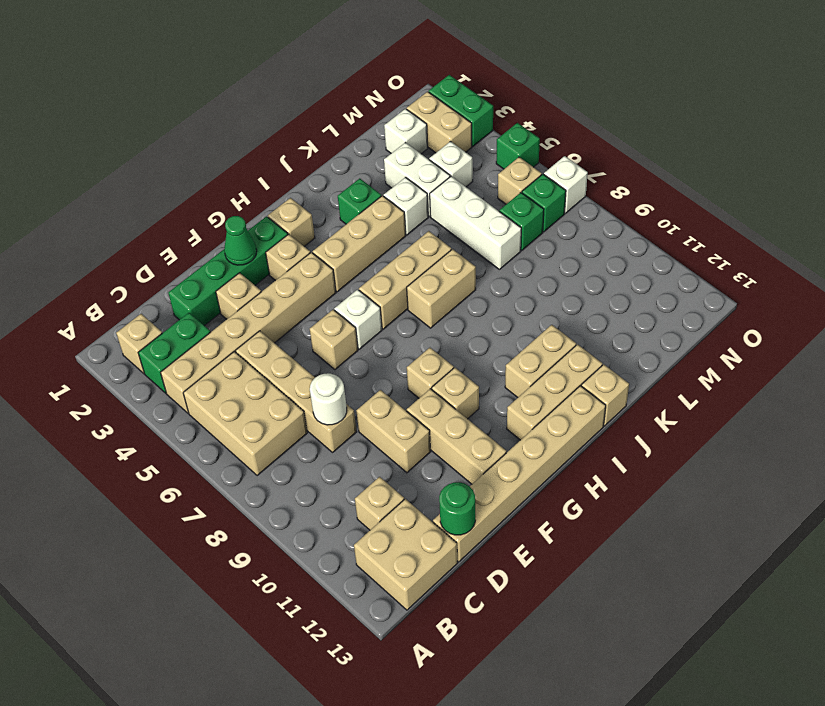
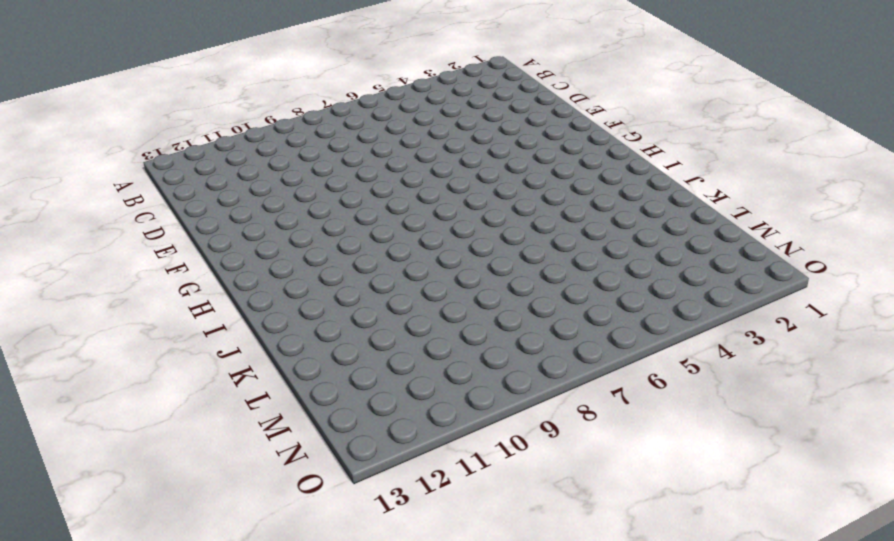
none -> tan brick B2 level 1
none -> green brick B3:C3 level 1
none -> tan brick B4:G4 level 1
none -> tan brick B5:C7 level 1

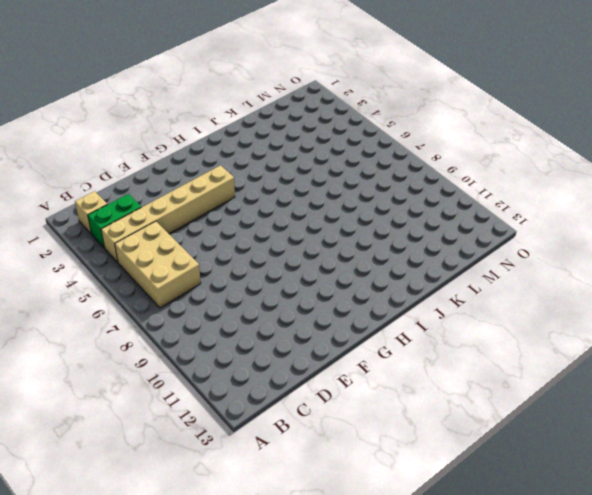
none -> tan brick B12:C13 level 1
none -> tan brick C11 level 1
none -> green brick D2:G2 level 1
none -> tan brick D5:D8 level 1

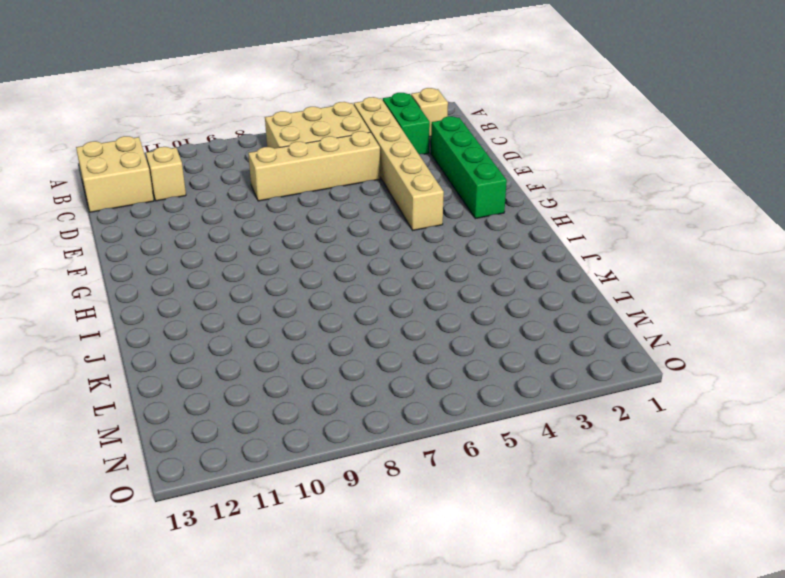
none -> tan brick D13:I13 level 1
none -> tan brick E3 level 1
none -> tan brick E9:E10 level 1
none -> tan brick F6 level 1

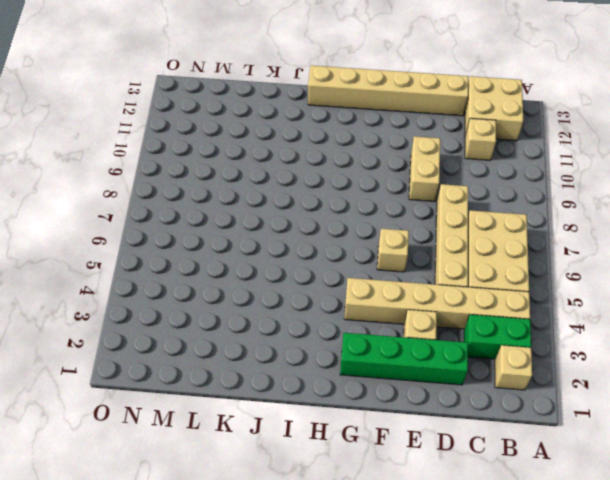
none -> tan brick F10:F12 level 1
none -> tan brick G3 level 1
none -> white brick G6 level 1
none -> tan brick G9 level 1

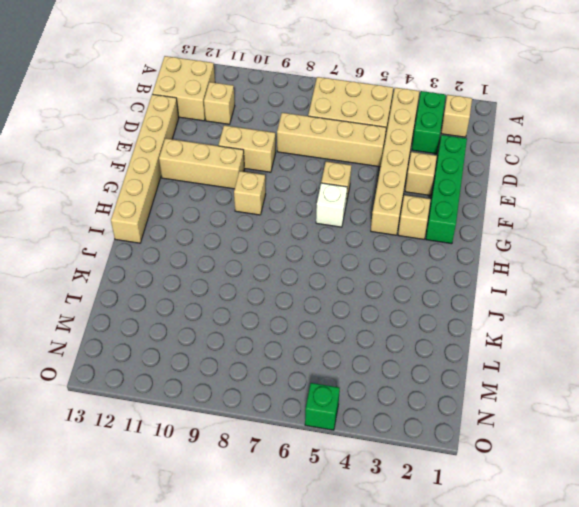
none -> tan brick G10 level 1
none -> tan brick H2 level 1
none -> tan brick H4:J4 level 1
none -> tan brick H6:J6 level 1

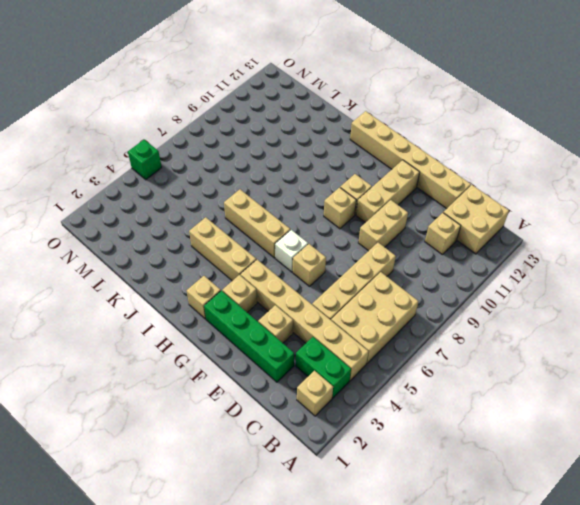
none -> tan brick H12:J12 level 1
none -> tan brick I7:J7 level 1
none -> tan brick I11:J11 level 1
none -> green brick J3 level 1

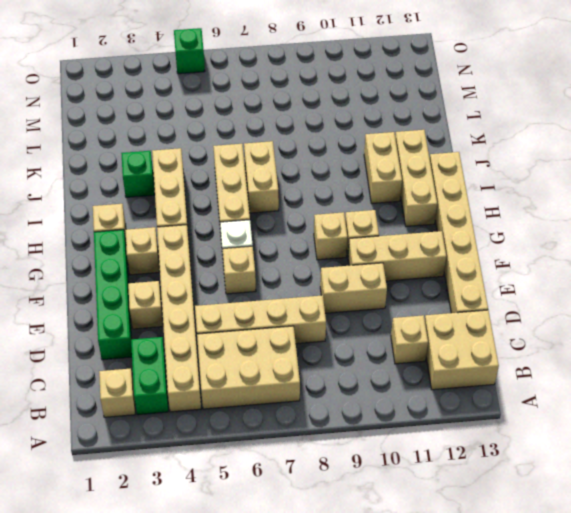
none -> tan brick J13 level 1
none -> white brick K4 level 1
none -> white brick L3:L4 level 1
none -> white brick L5:L7 level 1

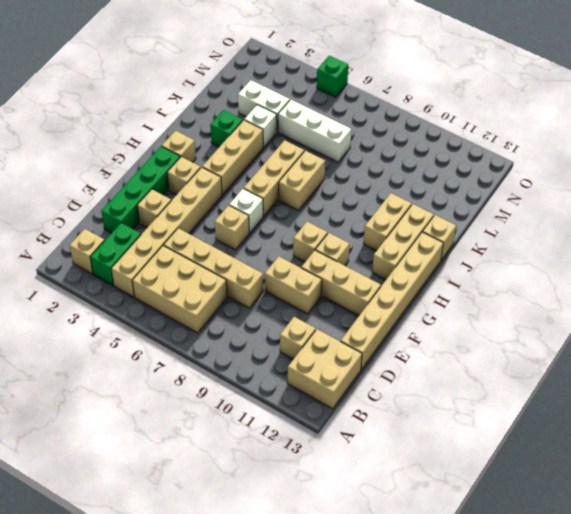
none -> white brick M2 level 1
none -> white brick M4 level 1
none -> green brick M7 level 1
none -> tan brick N2:N3 level 1

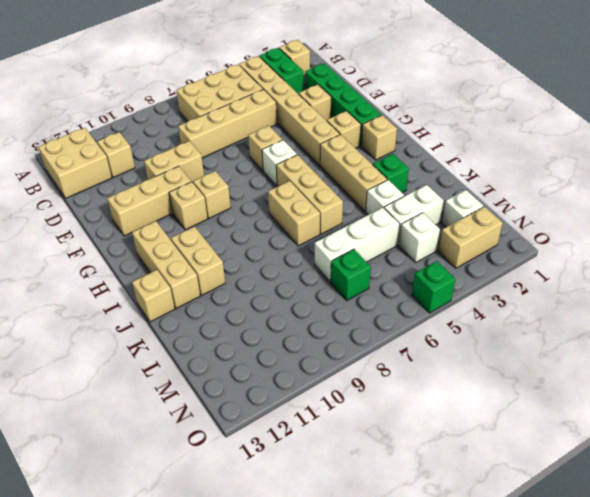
none -> tan brick D13:I13 level 1
none -> tan brick N6 level 1
none -> green brick N7 level 1
none -> green brick O2:O3 level 1

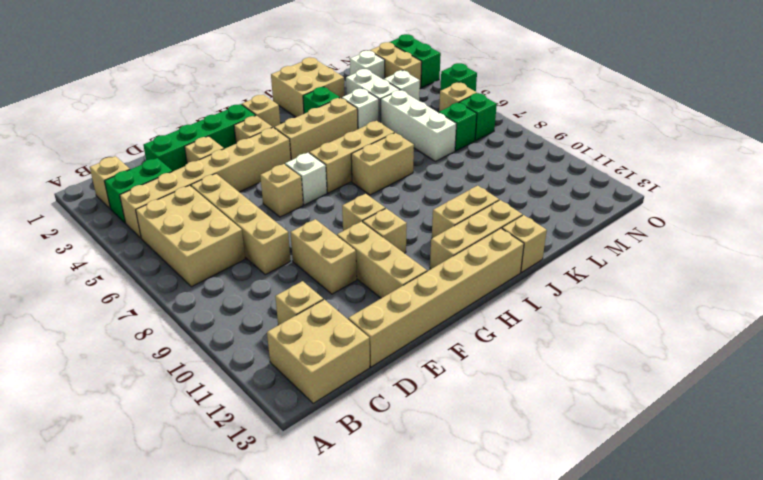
tan brick J1:K2 level 1 -> none
none -> white brick O7 level 1
none -> white round brick D8 level 2
none -> green round brick D13 level 2
none -> green cone F2 level 2

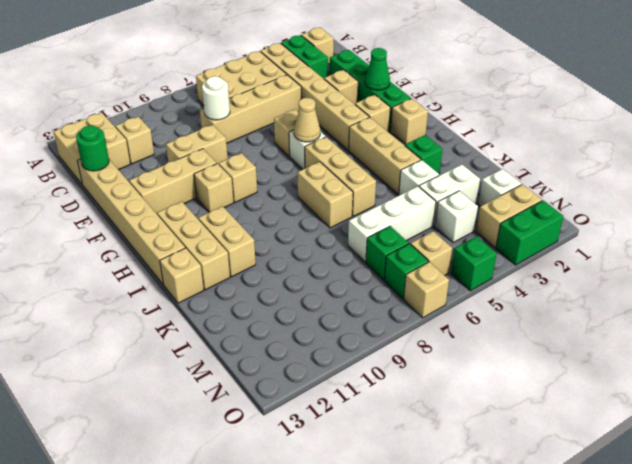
tan cone G6 level 2 -> none
tan brick O7 level 1 -> white brick O7 level 1

